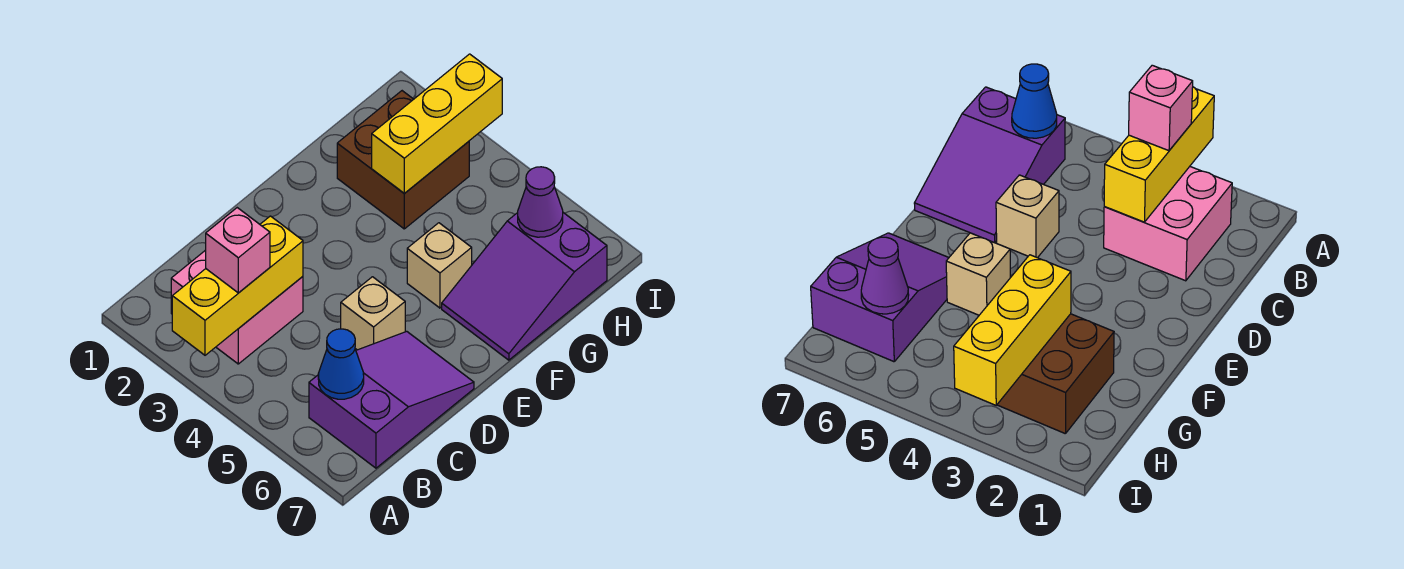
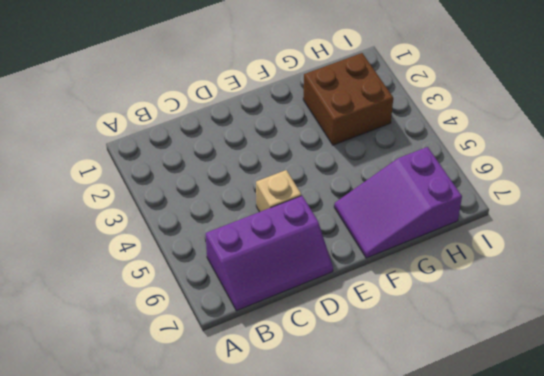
purple slope B6:D7 level 1 top 6 -> purple slope B6:D7 level 1 top B
none -> pink brick B2:C3 level 1
none -> tan brick F5 level 1

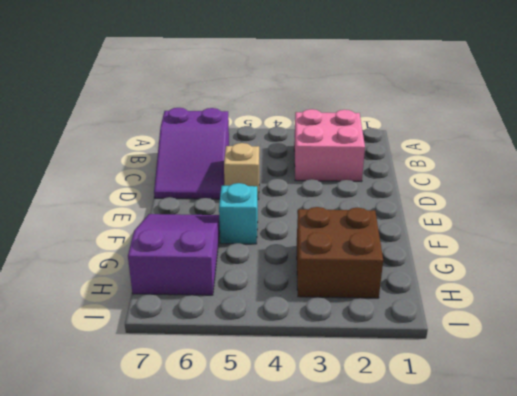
cyan brick F5 level 1 -> tan brick F5 level 1
none -> yellow brick A3:C3 level 2
none -> blue cone B6 level 2

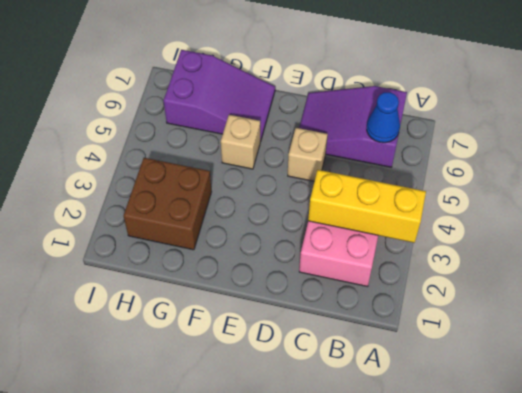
none -> yellow brick G3:I3 level 2
none -> purple cone H6 level 2

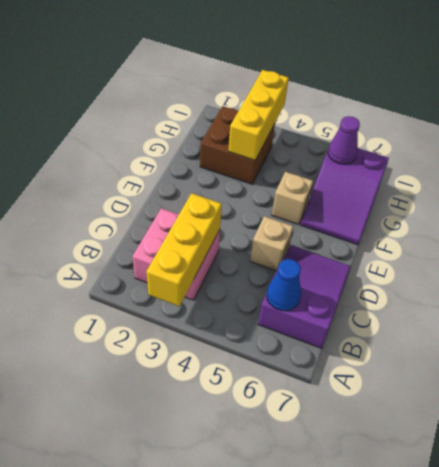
none -> pink brick B3 level 3

